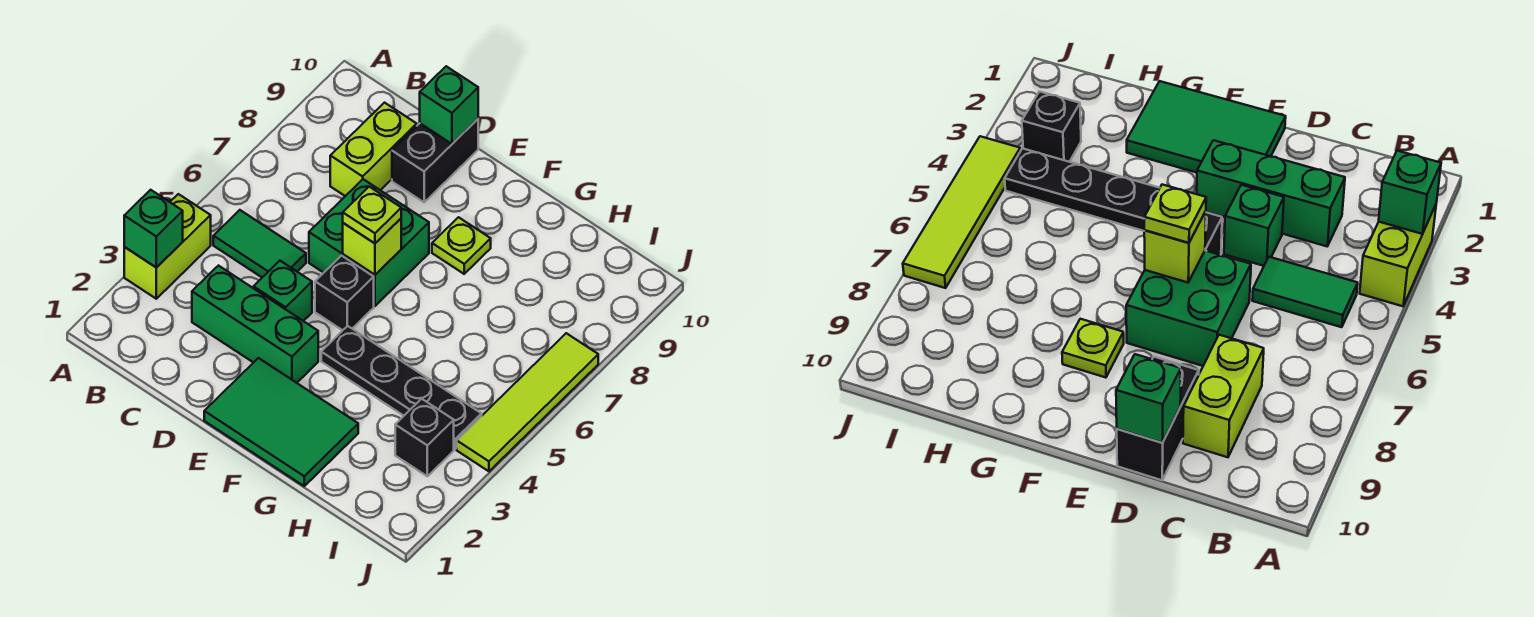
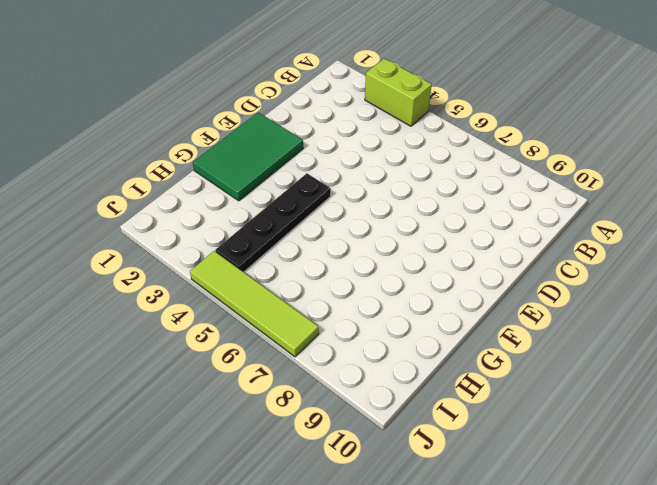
none -> green tile B5:C5 level 1
none -> green brick C3:E3 level 1
none -> lime brick C8:C9 level 1

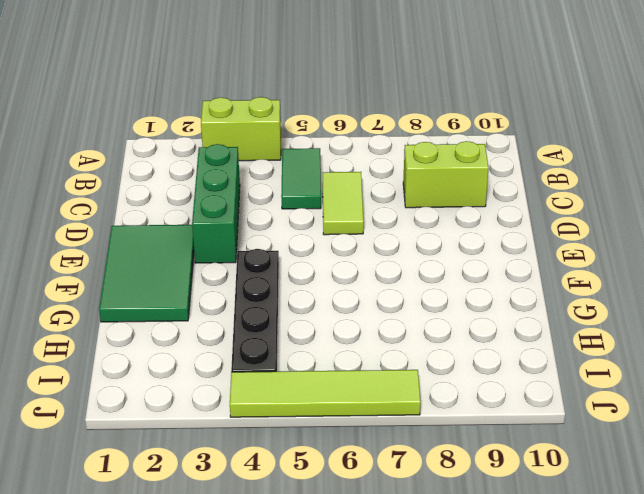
lime tile C6:D6 level 1 -> green brick D6:E7 level 1
none -> green brick D4 level 1
none -> black brick D9:D10 level 1
none -> black brick E5 level 1

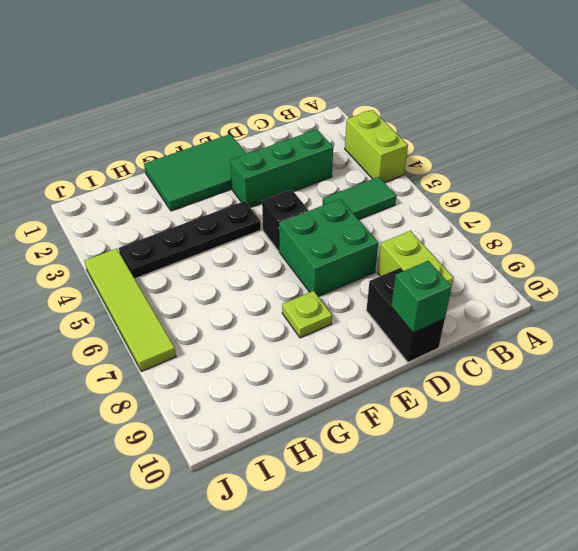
none -> green brick D4 level 1
none -> black brick I3 level 1
none -> green brick A3 level 2

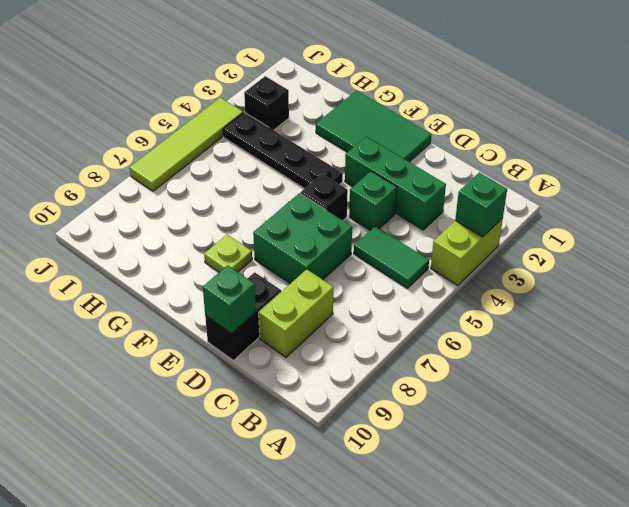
none -> lime brick E6 level 2
none -> lime plate E6 level 3

